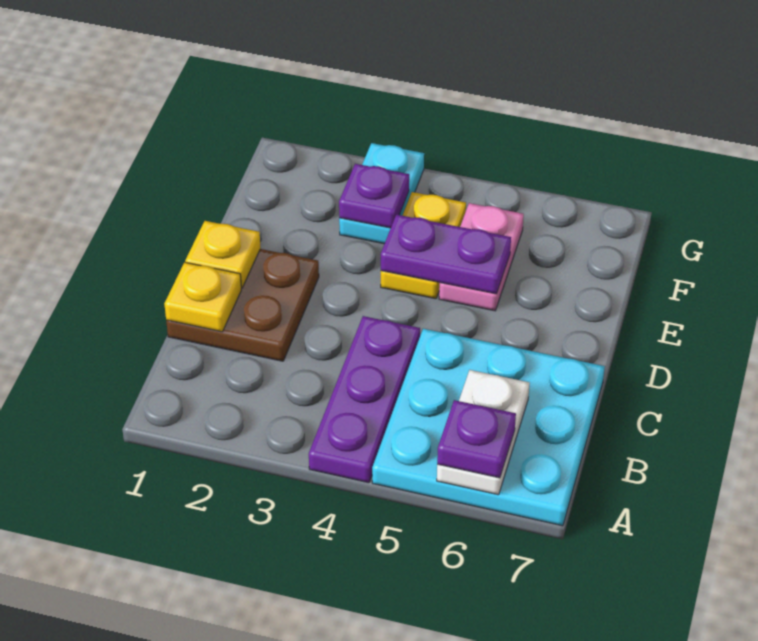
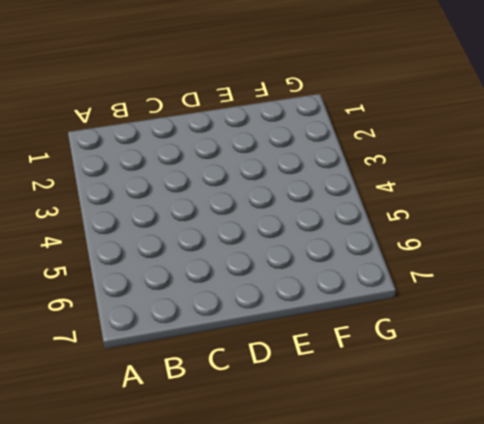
none -> purple plate A4:C4 level 1
none -> cyan plate A5:C7 level 1
none -> brown plate C1:D2 level 1

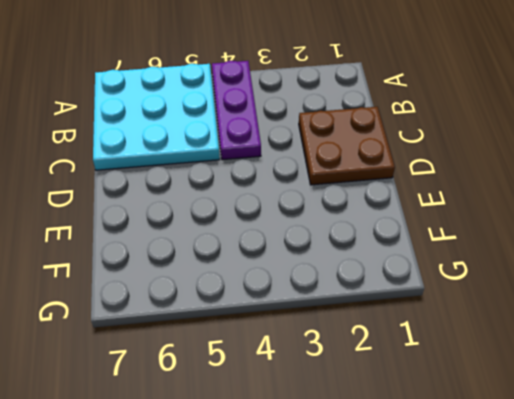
none -> yellow plate E4:F4 level 1
none -> pink plate E5:F5 level 1
none -> cyan plate F3:G3 level 1

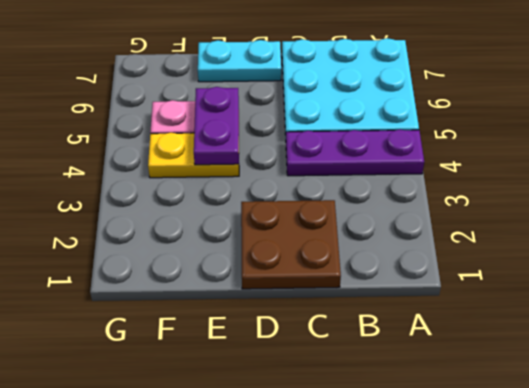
cyan plate D7:E7 level 1 -> cyan plate F3:G3 level 1
none -> white plate A6:B6 level 2
none -> yellow plate C1 level 2
none -> yellow plate D1 level 2

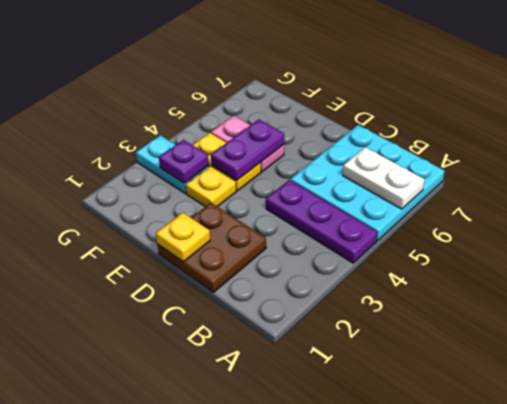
yellow plate E3 level 1 -> yellow plate C1 level 2
none -> purple plate A6 level 3

